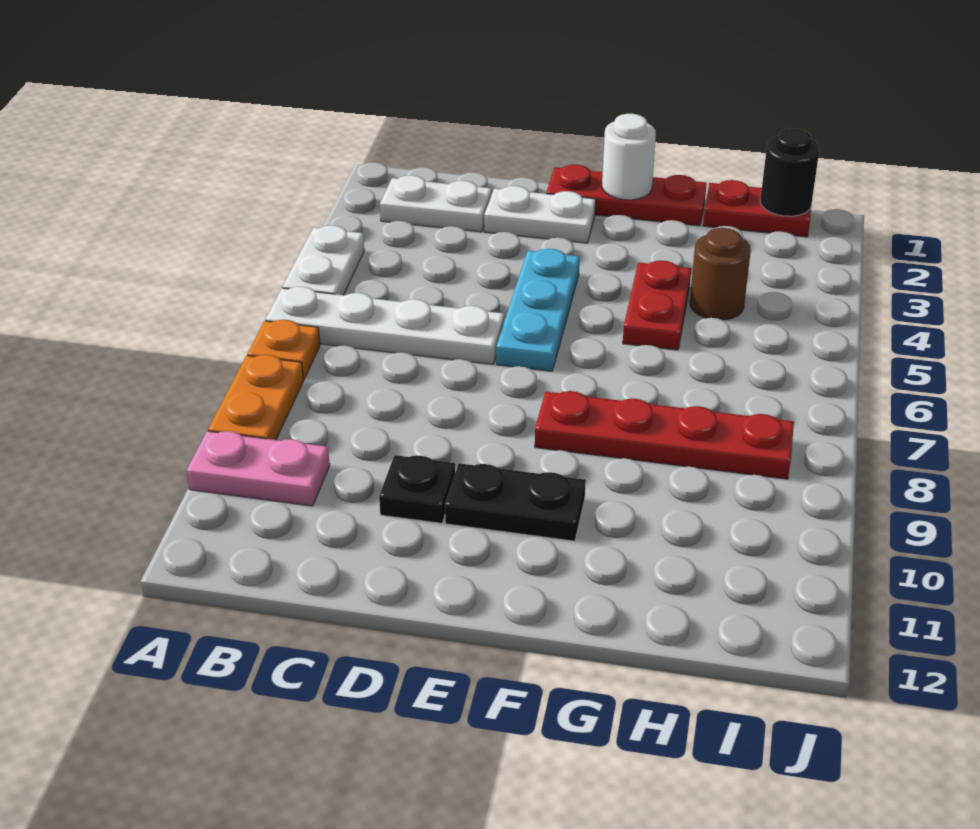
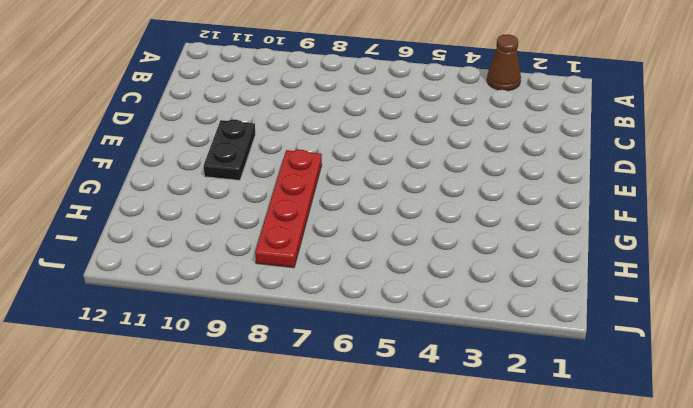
brown cone A3 level 1 -> none
none -> white plate A4:A5 level 1
none -> white plate A6:D6 level 1
none -> orange plate A7 level 1

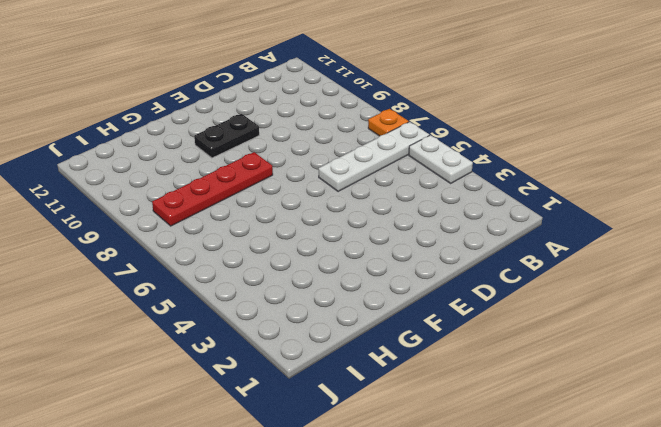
none -> orange plate A8:A9 level 1
none -> pink plate A10:B10 level 1
none -> white plate B2:C2 level 1

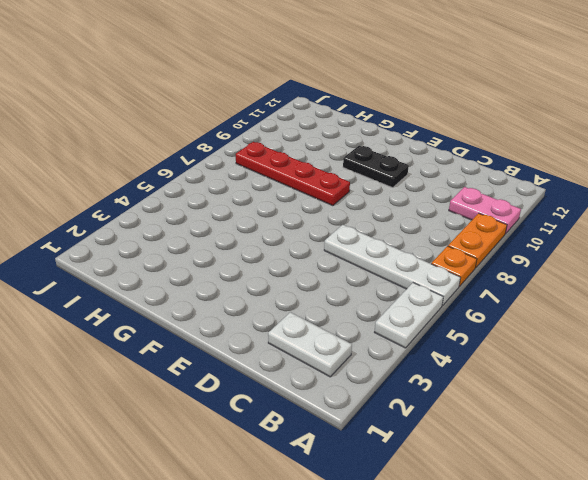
none -> white plate D2:E2 level 1
none -> black plate D10 level 1
none -> red plate E1:G1 level 1

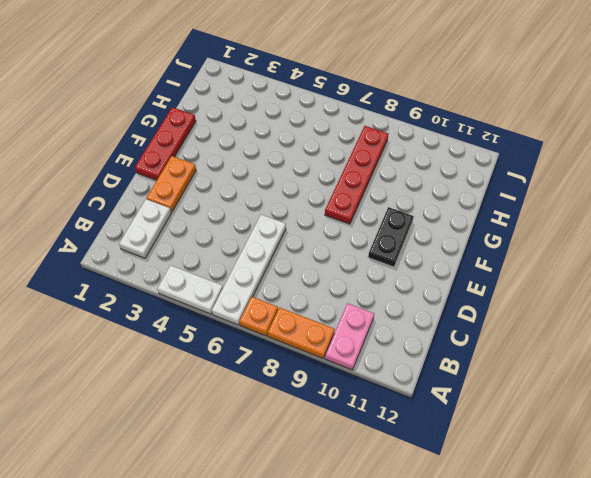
orange plate D2:E2 level 1 -> white plate D2:E2 level 1
none -> black plate D10 level 1
none -> cyan plate E4:E6 level 1
none -> red plate G4:G5 level 1

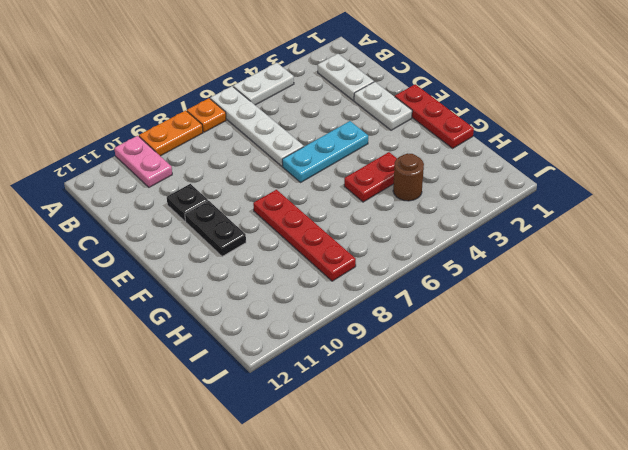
none -> red plate H1:I1 level 1
none -> white round brick F1 level 2
none -> black round brick I1 level 2

